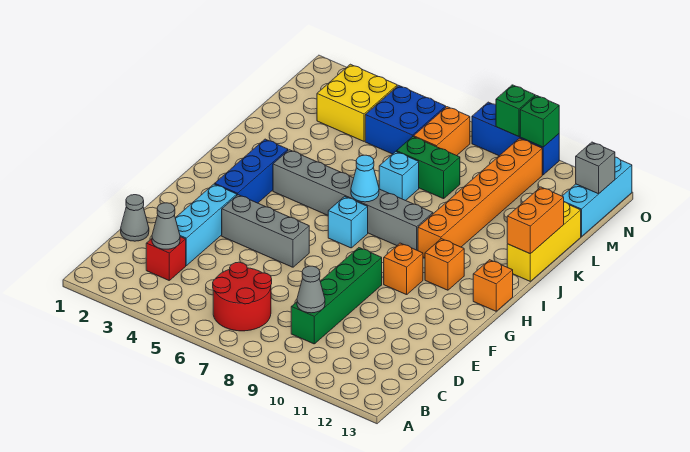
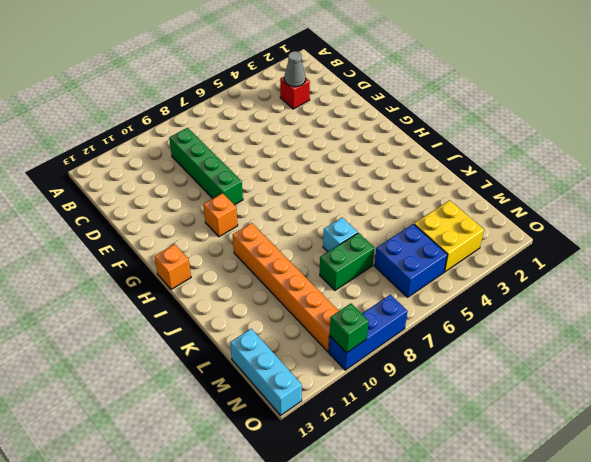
none -> red round brick B6:C7 level 1
none -> grey cone D1 level 1
none -> cyan brick D3:F3 level 1

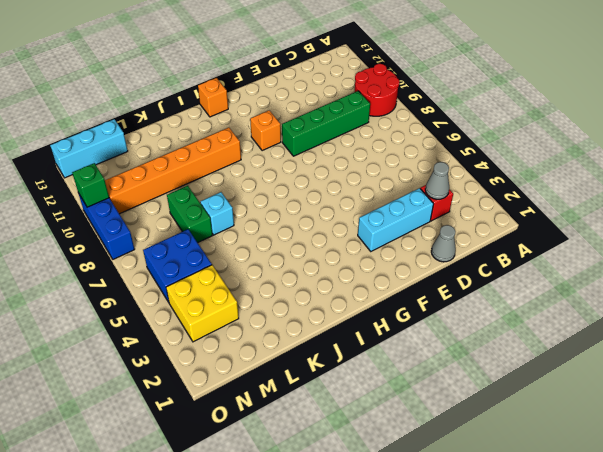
red round brick A9:B10 level 1 -> red round brick B6:C7 level 1
none -> grey brick F4:F6 level 1
none -> blue brick G3:I3 level 1
none -> cyan brick H7 level 1

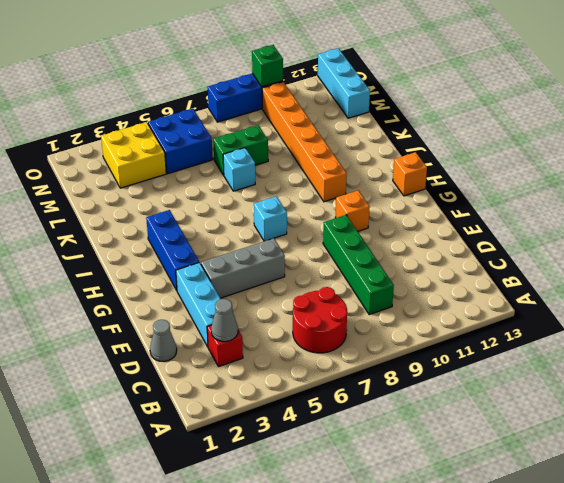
none -> orange brick H11 level 1
none -> grey brick I4:I9 level 1
none -> yellow brick J13:L13 level 1

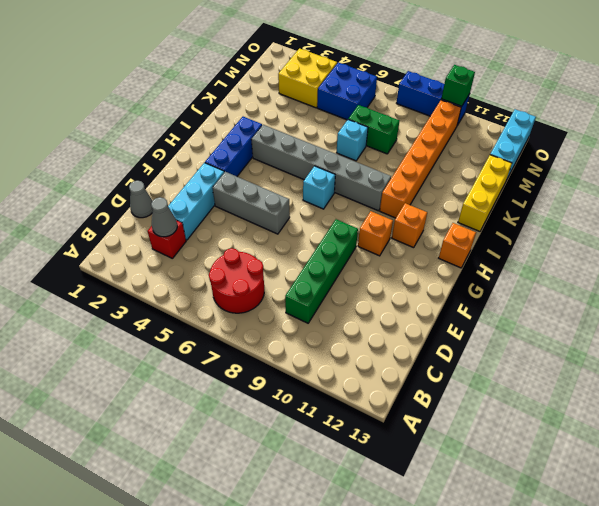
none -> orange brick M7:N7 level 1
none -> grey cone C9 level 2
none -> cyan cone I7 level 2

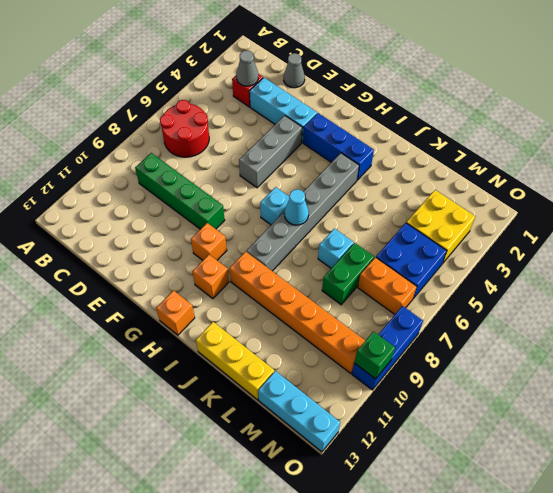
none -> grey cone C9 level 2
none -> orange brick J13:K13 level 2
none -> grey brick N13 level 2

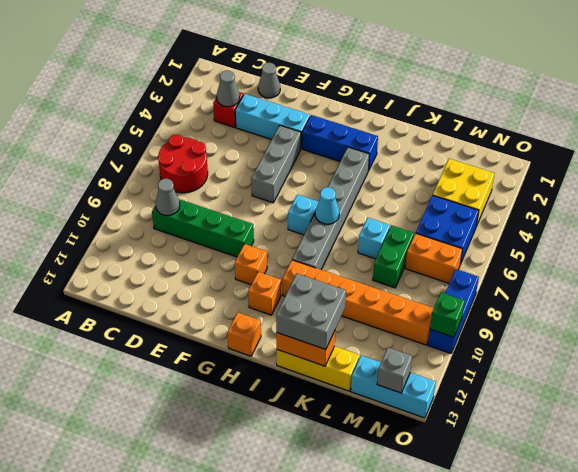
grey brick J12:K13 level 3 -> none
none -> green brick O9 level 2

